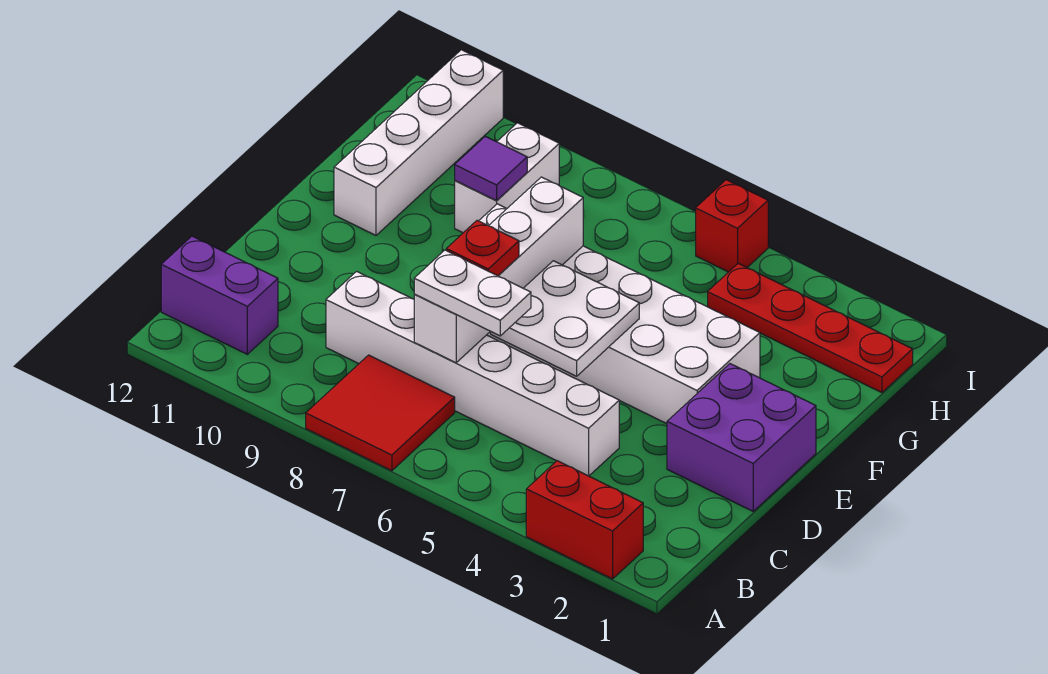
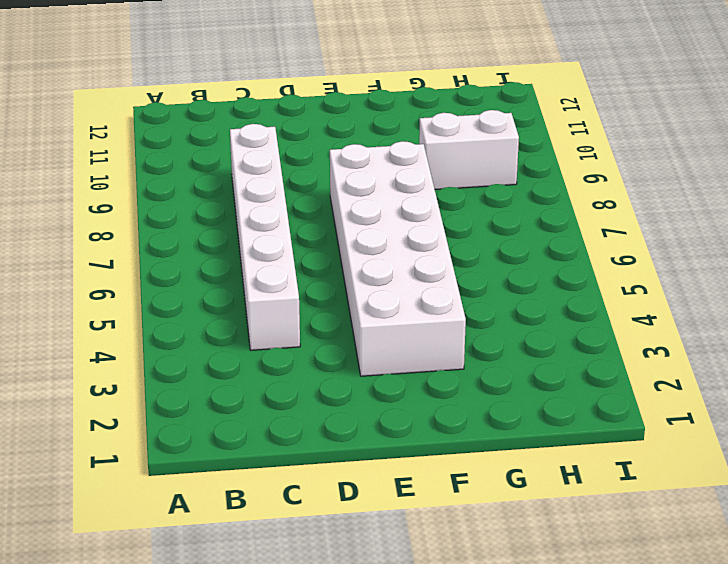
none -> red brick A2:A3 level 1
none -> red tile A7:B8 level 1
none -> purple brick B11:B12 level 1

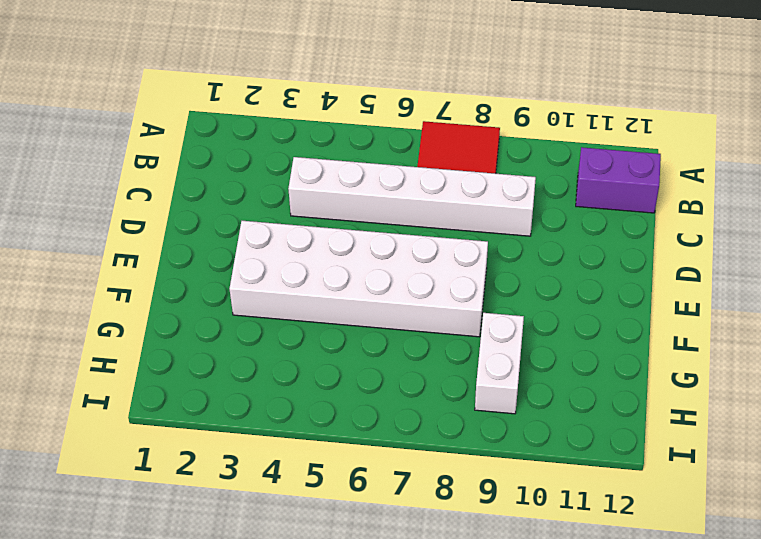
none -> red brick A2:A3 level 1
none -> purple brick D1:E2 level 1
none -> white brick F11:I11 level 1

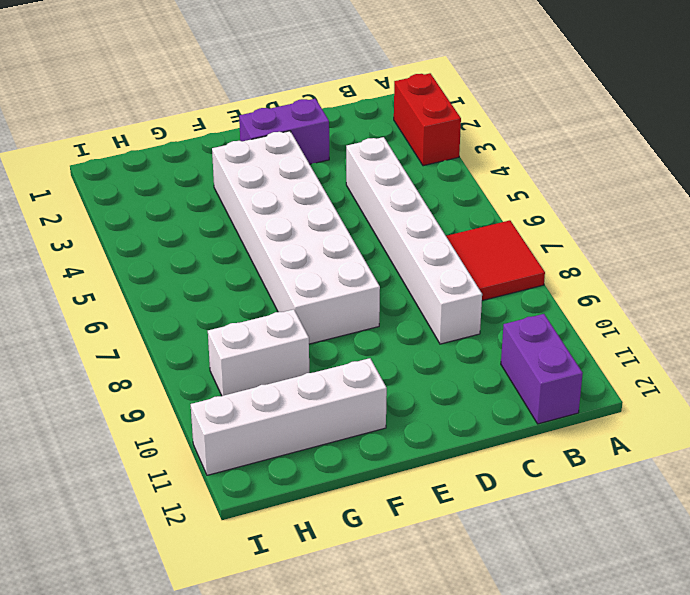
purple brick D2:E2 level 1 -> purple brick D1:E2 level 1
none -> red plate H1:H4 level 1
none -> red brick I5 level 1
none -> white brick C7:F7 level 2

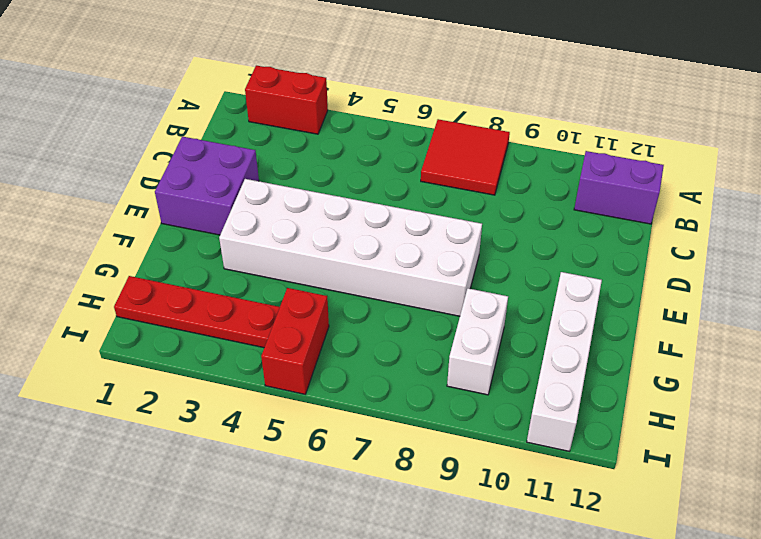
red brick H5:I5 level 1 -> red brick I5 level 1
none -> white brick C4:C9 level 1
none -> white brick C7:F7 level 2
none -> white plate D5:E6 level 2

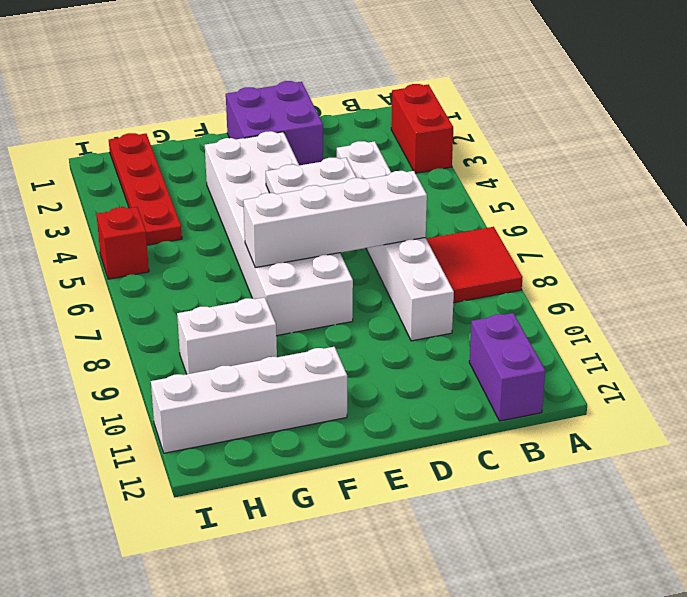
none -> purple tile G9 level 2
none -> white plate C6:C7 level 3
none -> red plate D7 level 3

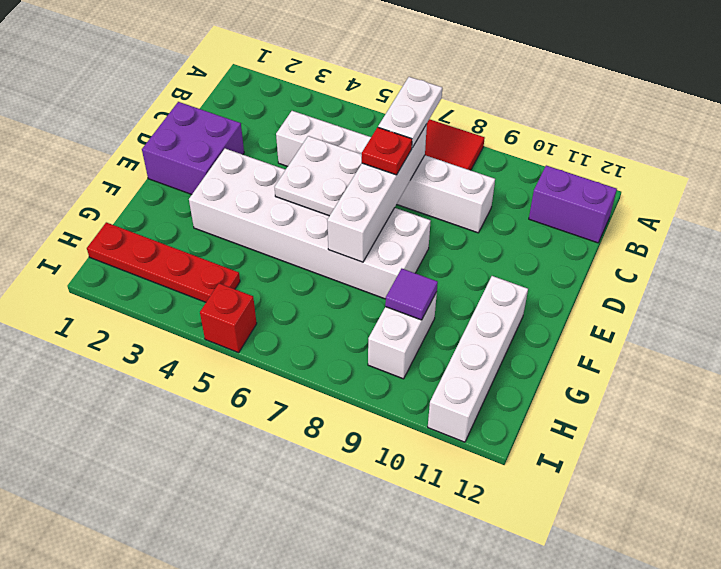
white plate B7:C7 level 3 -> white plate C6:C7 level 3
none -> red brick A2:A3 level 1

